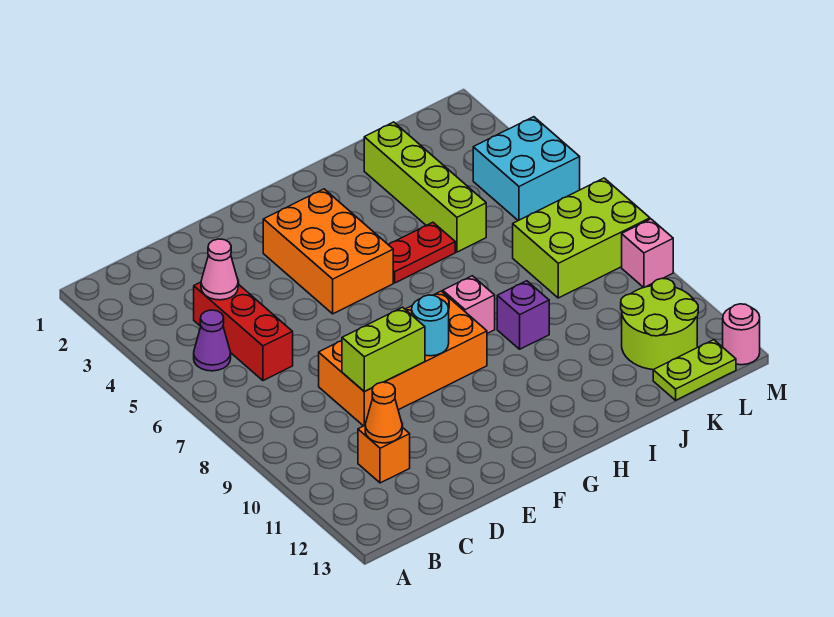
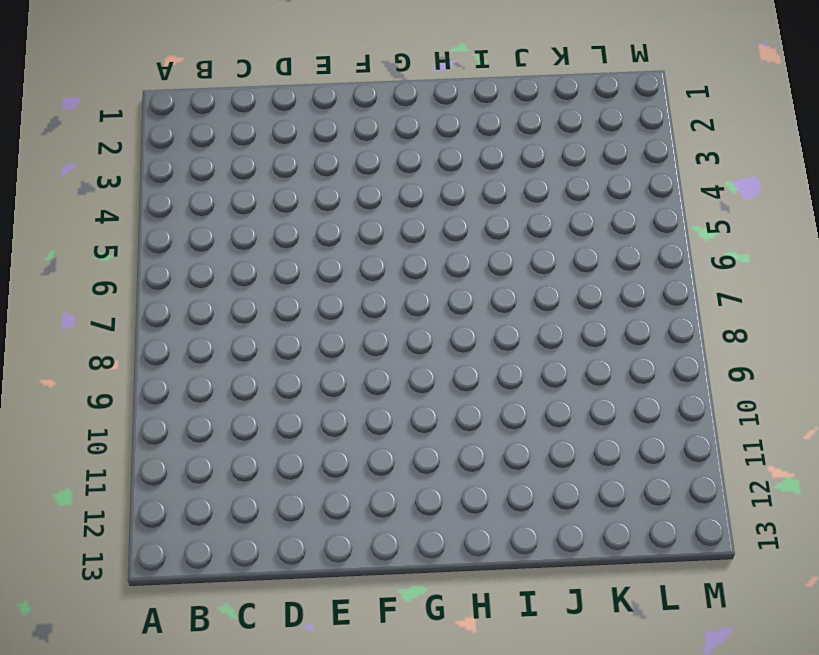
none -> purple cone B5 level 1
none -> red brick C4:C6 level 1
none -> orange brick C11 level 1

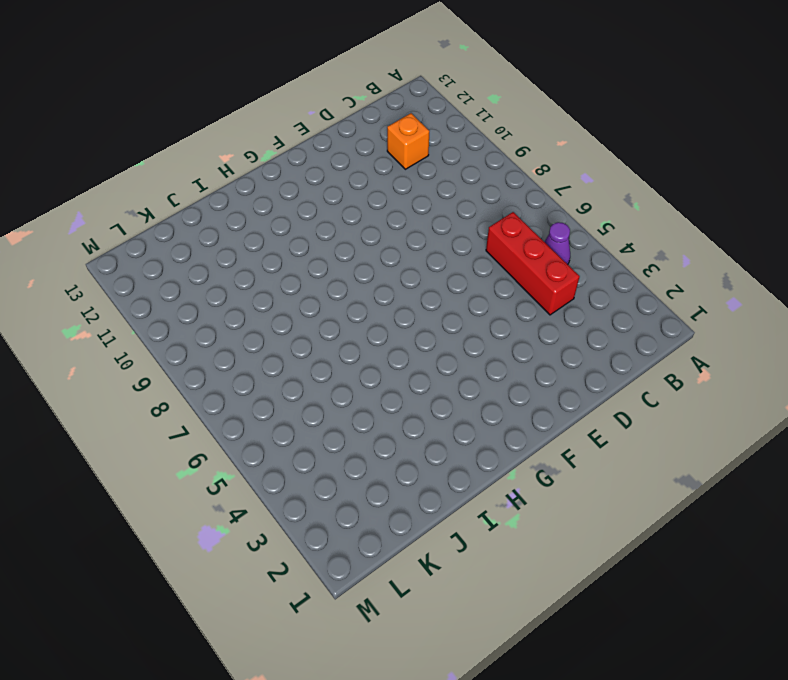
none -> orange brick D8:G9 level 1
none -> orange brick F3:G5 level 1
none -> red plate H5:I5 level 1

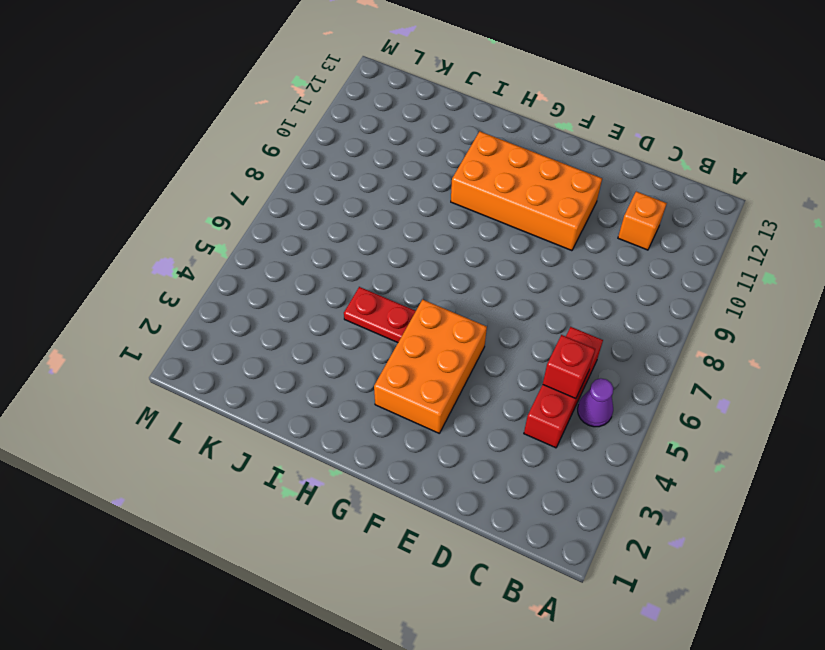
red brick C5 level 2 -> none
orange brick E10:H11 level 1 -> orange brick D8:G9 level 1
none -> pink brick H8 level 1
none -> purple brick I9 level 1
none -> lime brick J2:J5 level 1

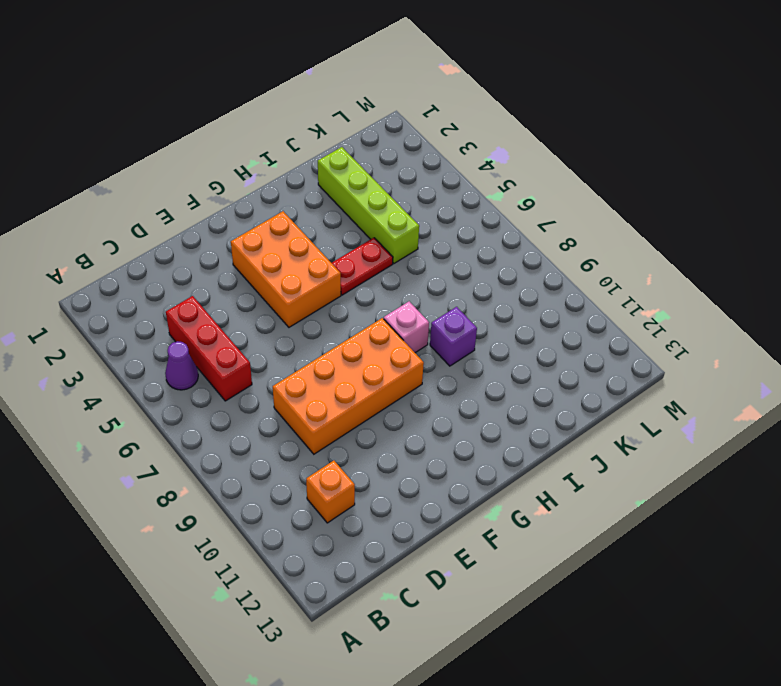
none -> lime brick K7:M8 level 1
none -> lime round brick K11:L12 level 1
none -> lime plate K13:L13 level 1

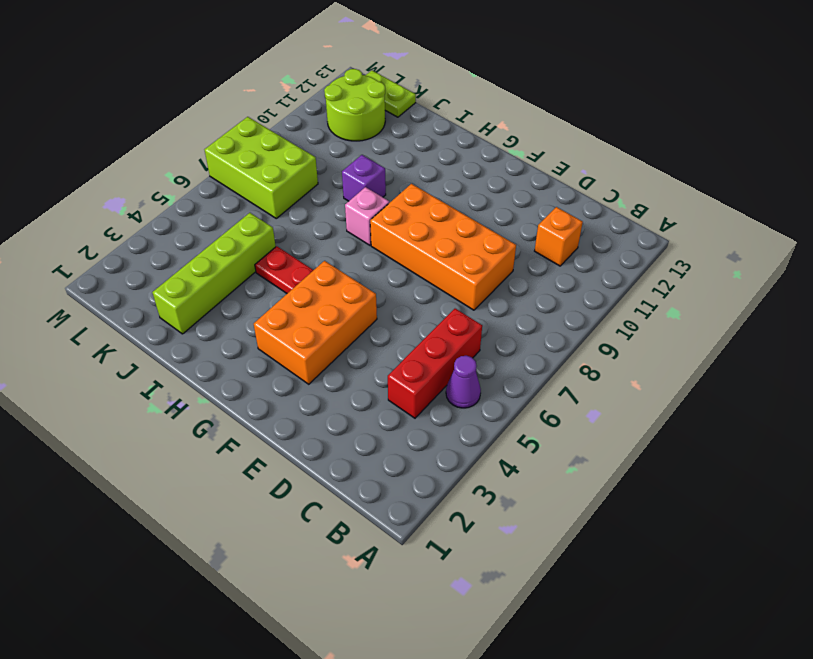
none -> cyan brick L4:M5 level 1
none -> pink brick M9 level 1
none -> pink round brick M13 level 1

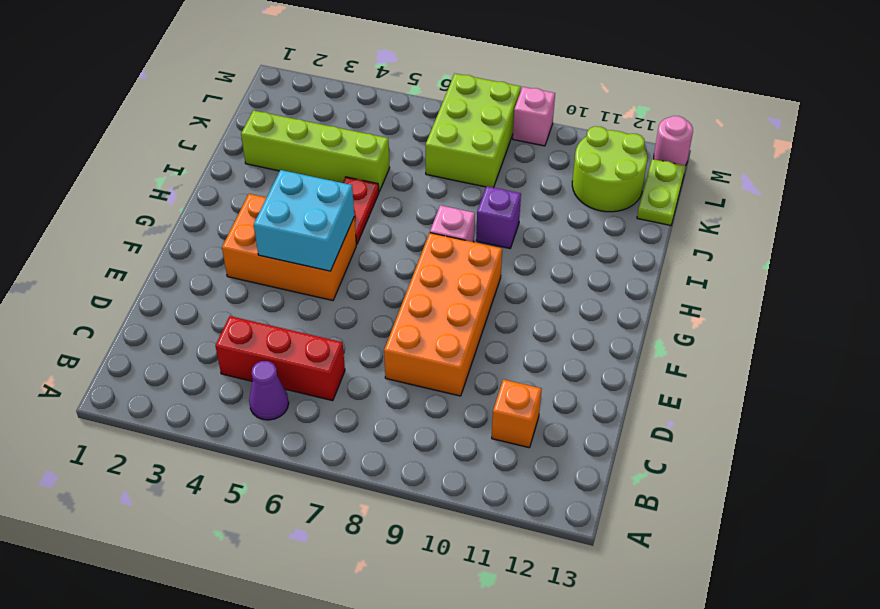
cyan brick F4:G5 level 2 -> cyan brick L4:M5 level 1
none -> pink cone C4 level 2
none -> orange cone C11 level 2
none -> lime brick D9:E9 level 2

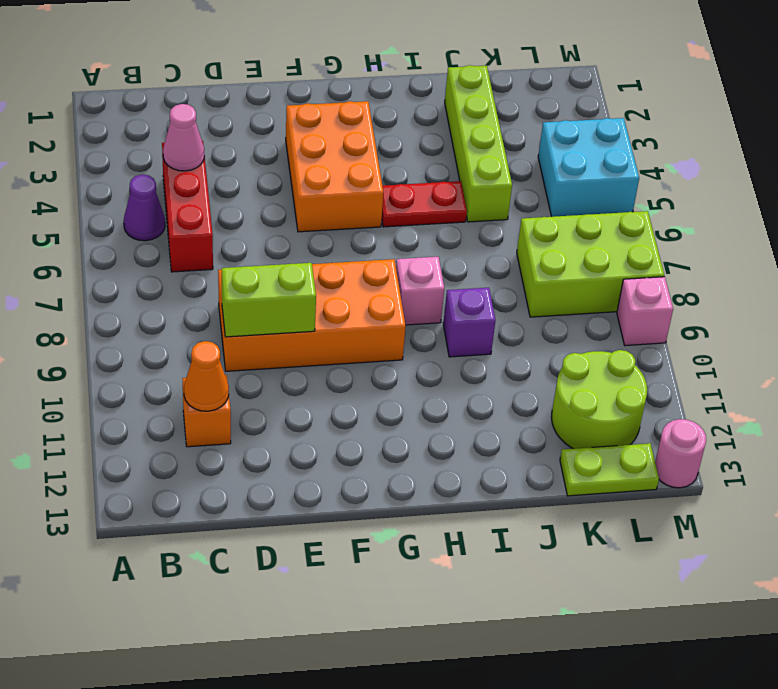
none -> cyan round brick F9 level 2

